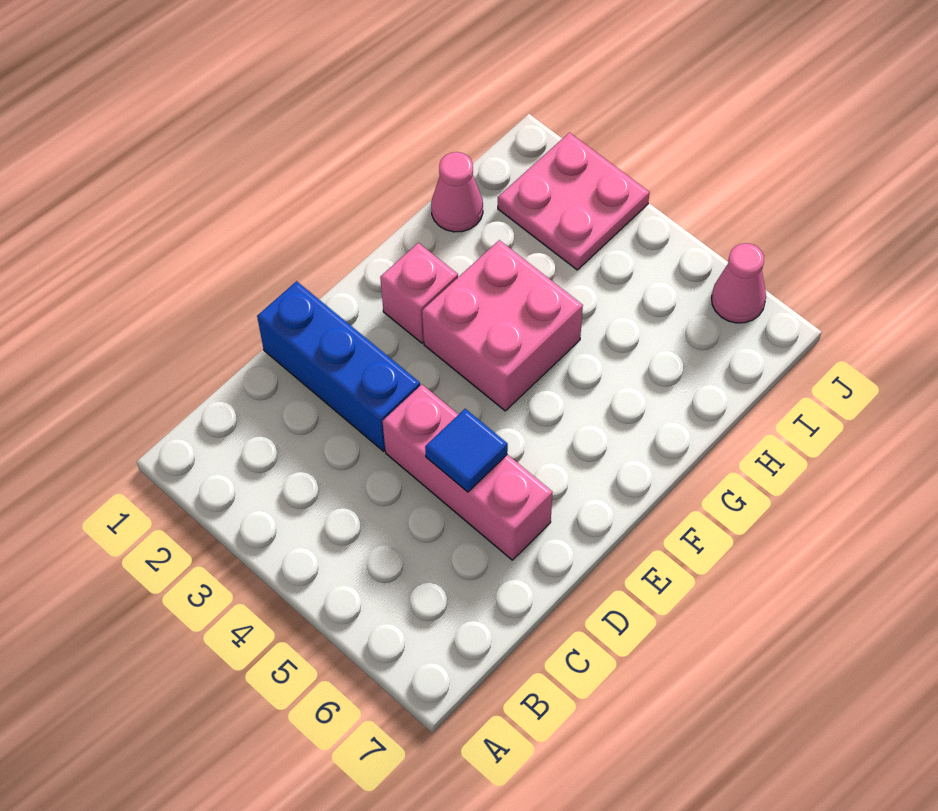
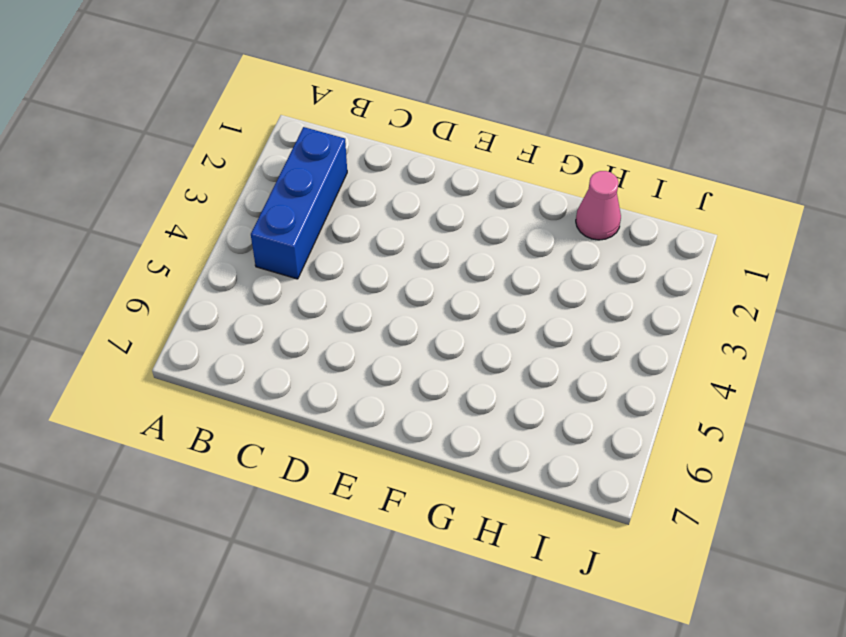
blue brick B2:B4 level 1 -> blue brick D1:D3 level 1
none -> pink brick D4:D6 level 1
none -> pink brick F2 level 1

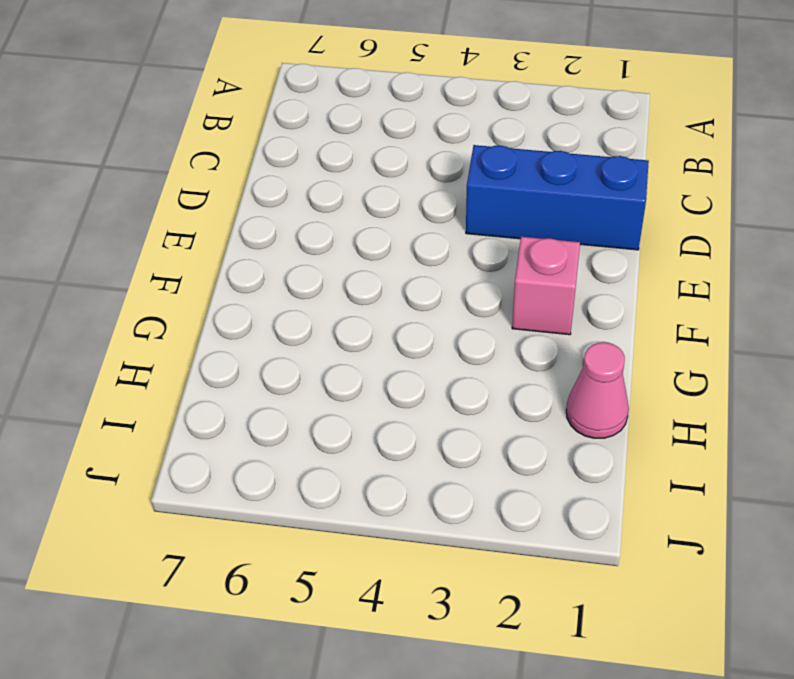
none -> pink brick D4:D6 level 1
none -> pink brick F3:G4 level 1

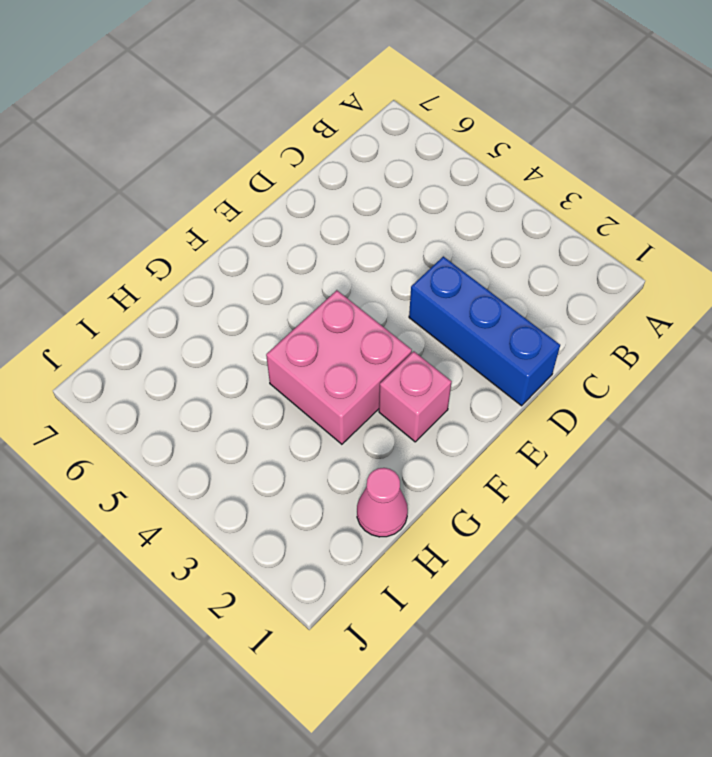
none -> pink brick D4:D6 level 1
none -> pink plate I2:J3 level 1

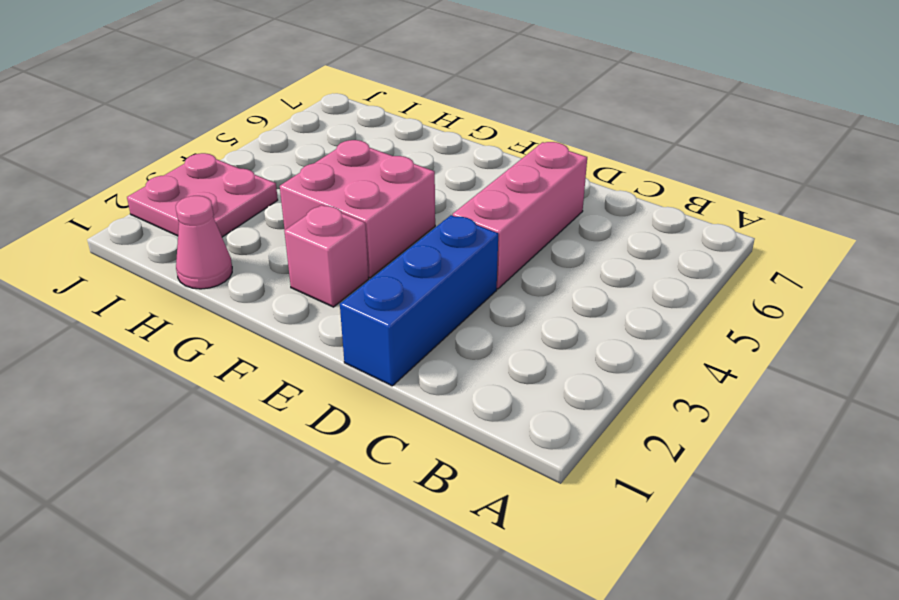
none -> pink cone J6 level 1
none -> blue tile D5 level 2

